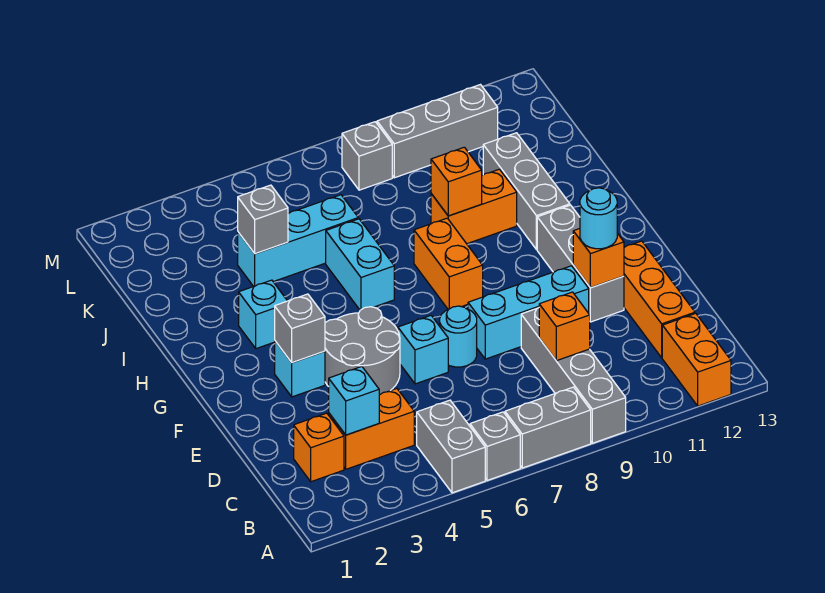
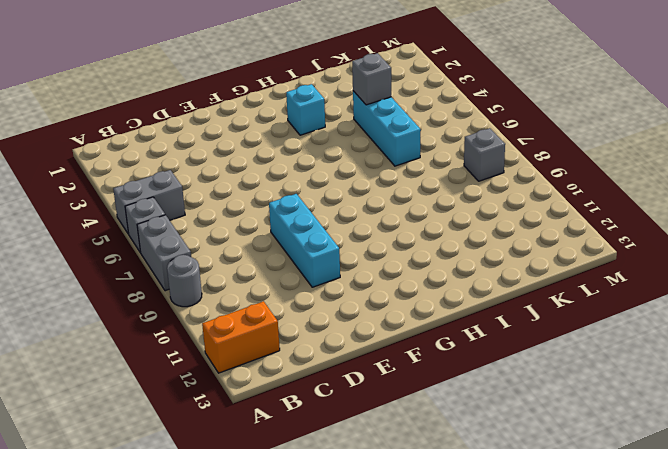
grey round brick A9 level 1 -> grey brick A9:D9 level 1
none -> orange brick C2 level 1
none -> orange brick C3:C4 level 1
none -> orange brick C12:E12 level 1

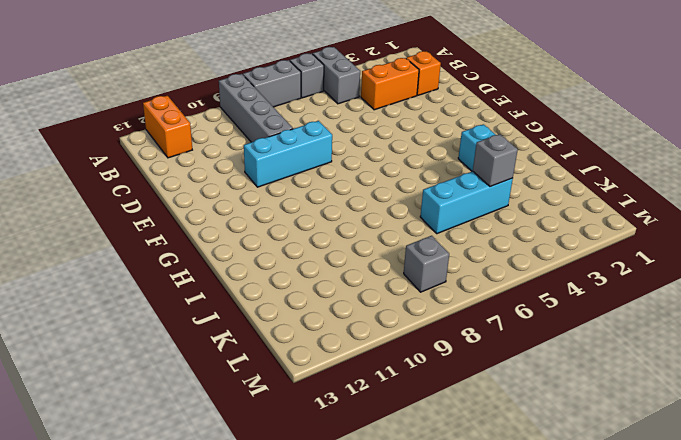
none -> orange brick C12:E12 level 1
none -> grey round brick E4:F5 level 1
none -> cyan brick E6 level 1

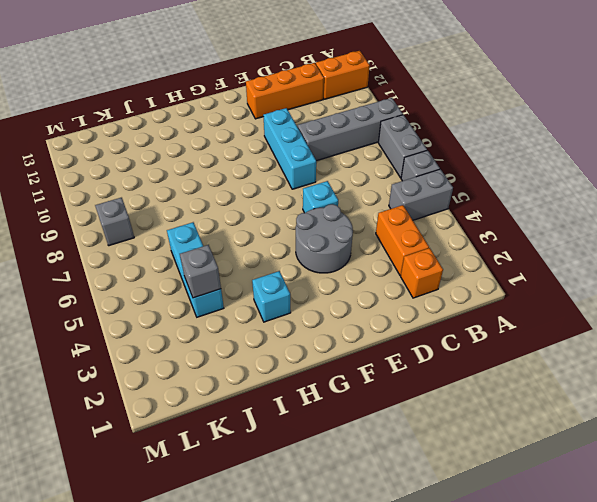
none -> cyan round brick E7 level 1
none -> grey brick E11:G11 level 1
none -> cyan brick F3 level 1

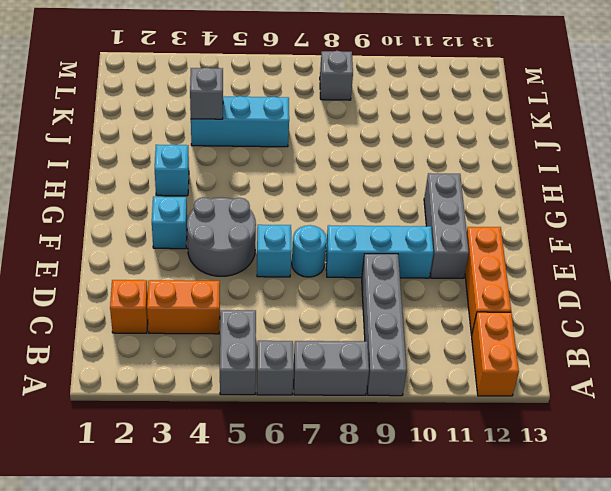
none -> orange brick G8:H8 level 1
none -> cyan brick H6:I6 level 1
none -> grey brick H11:J11 level 1

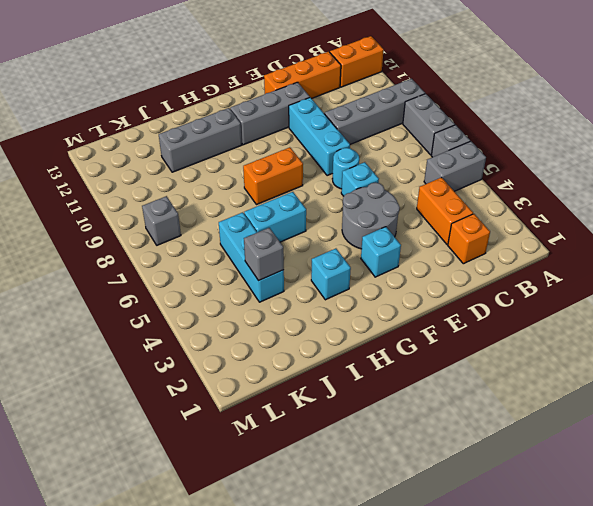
none -> orange brick I9:I10 level 1
none -> grey brick L9:L11 level 1
none -> cyan brick C3 level 2

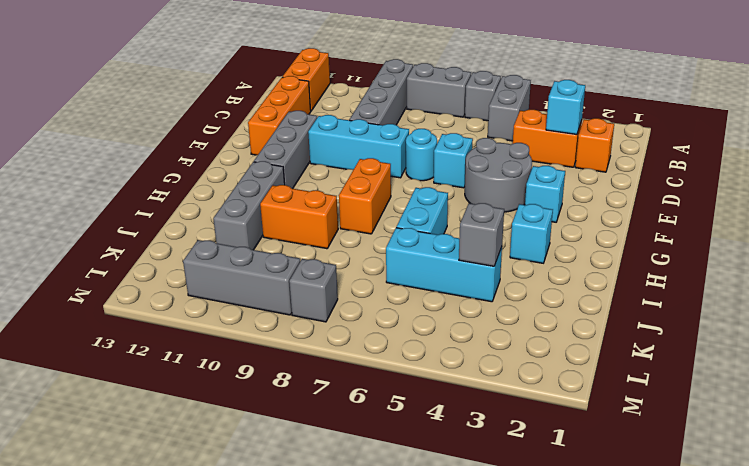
none -> orange brick C9 level 2
none -> orange brick E11 level 2
none -> grey brick F3 level 2

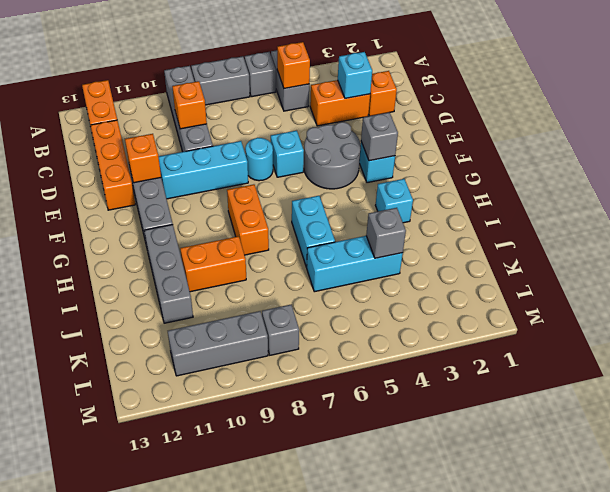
orange brick B5 level 2 -> orange brick I9 level 2
none -> cyan round brick E11 level 3

